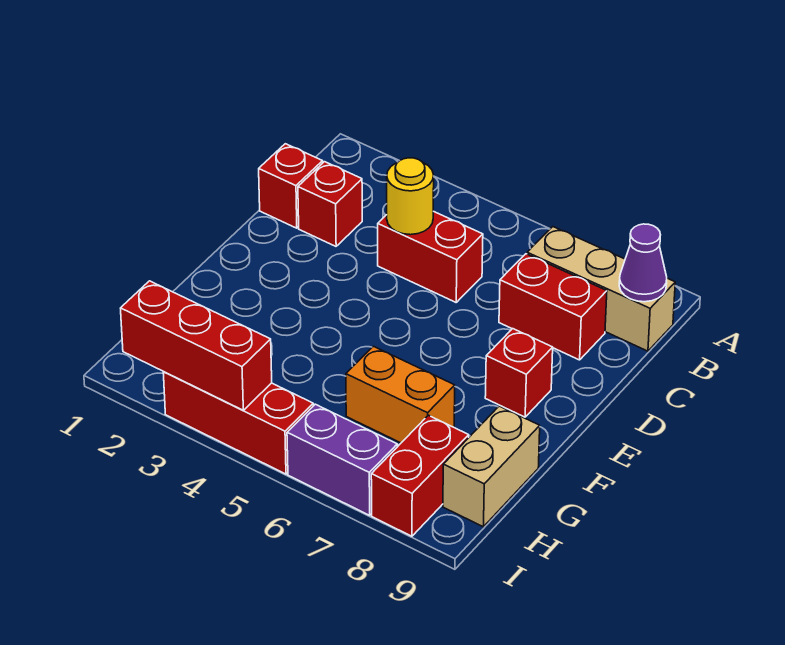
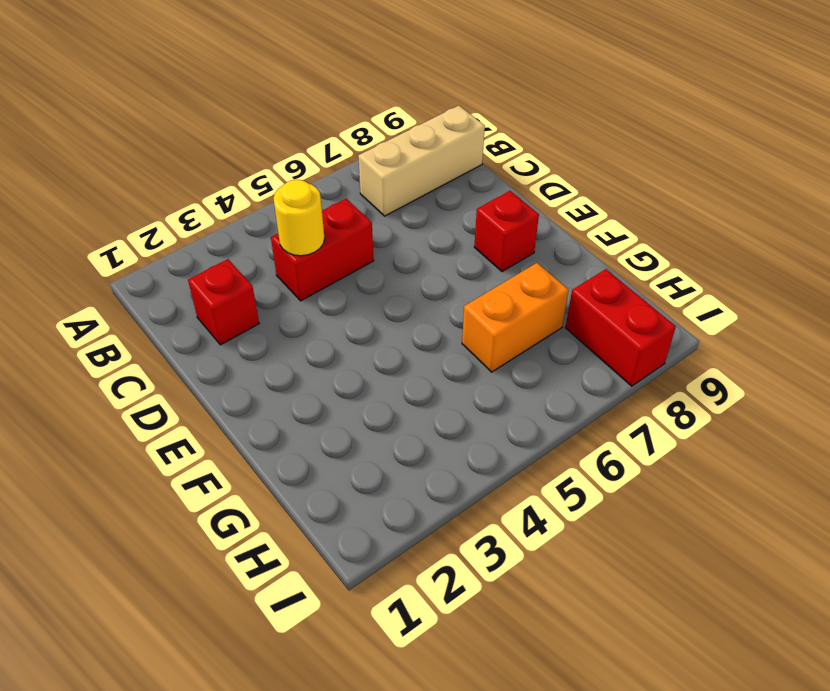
none -> red brick C1 level 1
none -> red brick C7:C8 level 1
none -> tan brick G9:H9 level 1

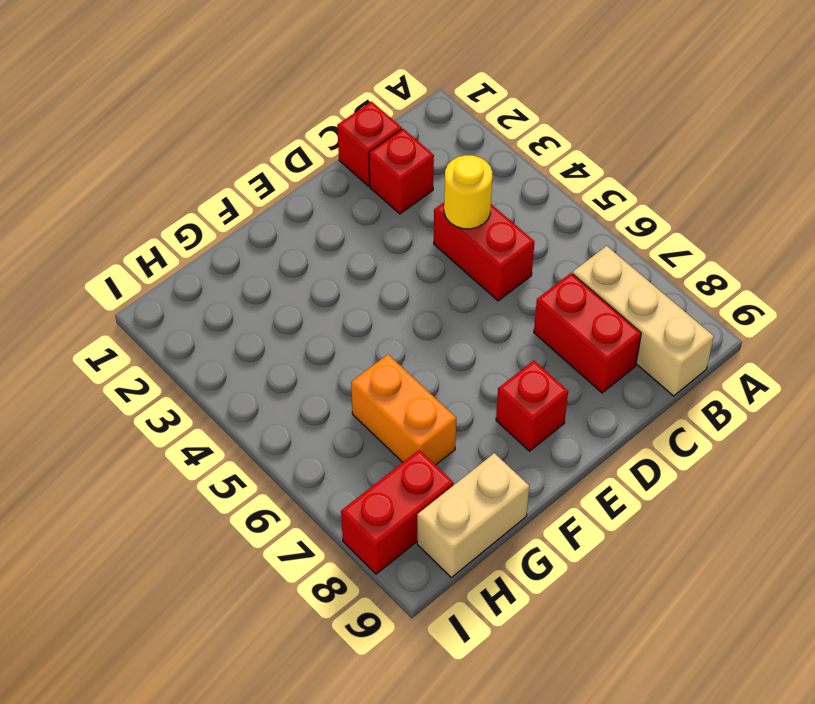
none -> red brick I3:I5 level 1
none -> purple brick I6:I7 level 1
none -> purple cone B9 level 2

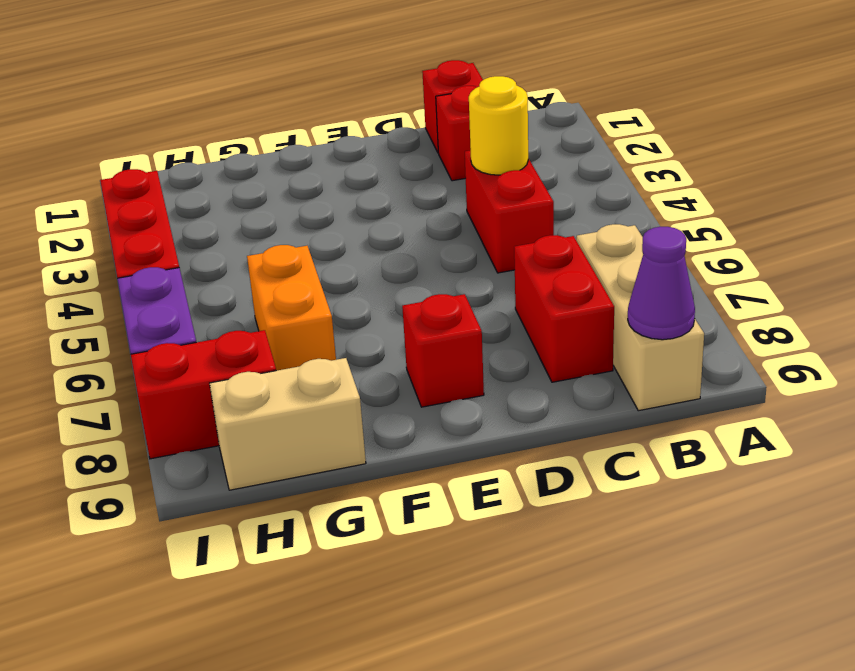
none -> red brick I2:I4 level 2

